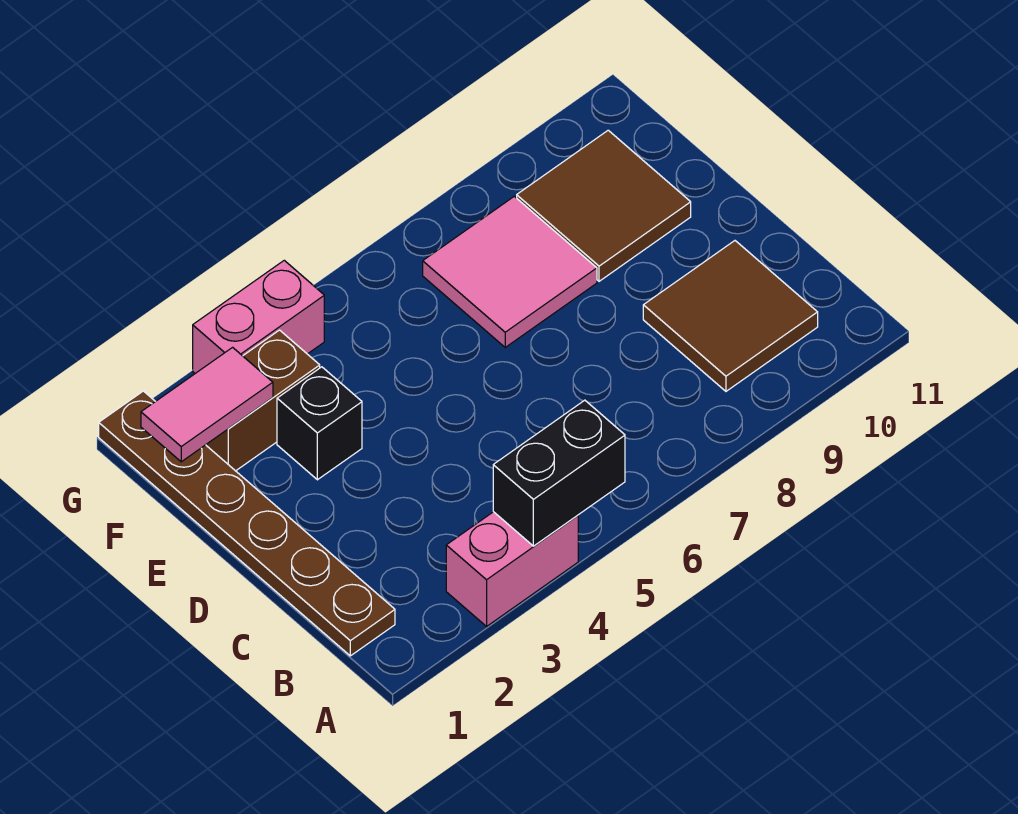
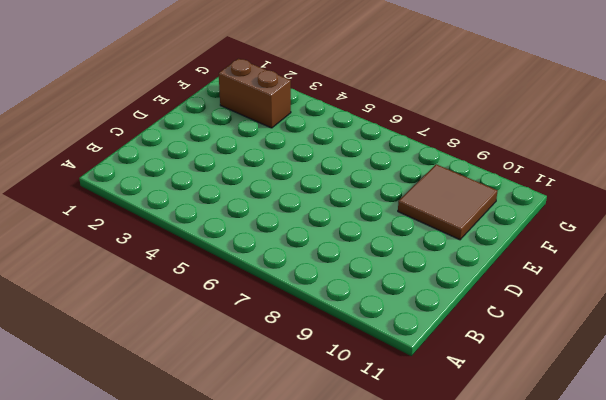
none -> pink brick A3:A4 level 1
none -> brown plate B1:G1 level 1

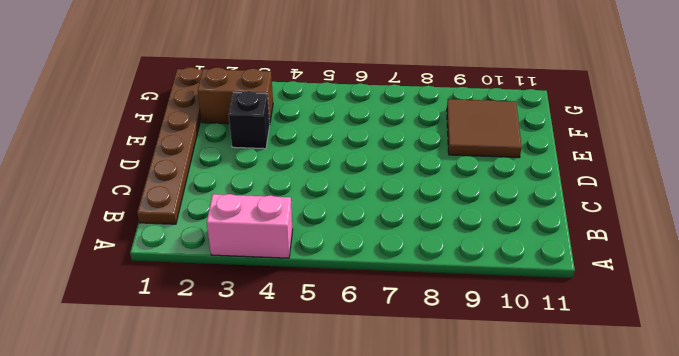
none -> brown tile B9:C10 level 1
none -> pink tile E7:F8 level 1

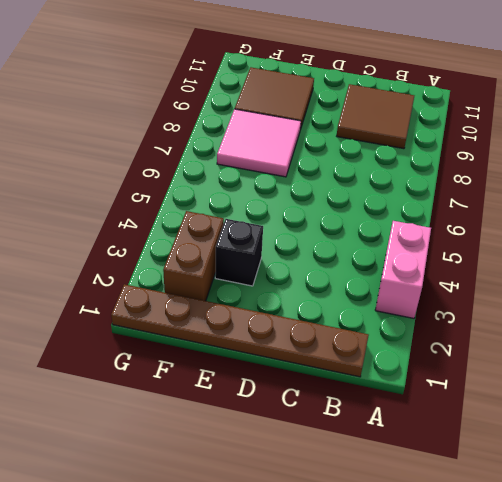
none -> pink brick G3:G4 level 1
none -> black brick A4:A5 level 2

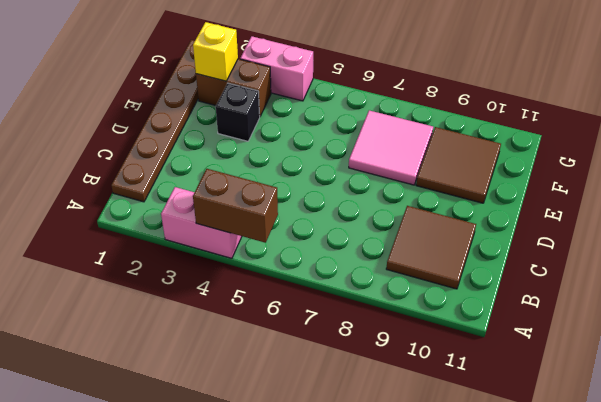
brown brick A4:A5 level 2 -> black brick A4:A5 level 2
yellow brick F2 level 2 -> pink tile F1:F2 level 2

